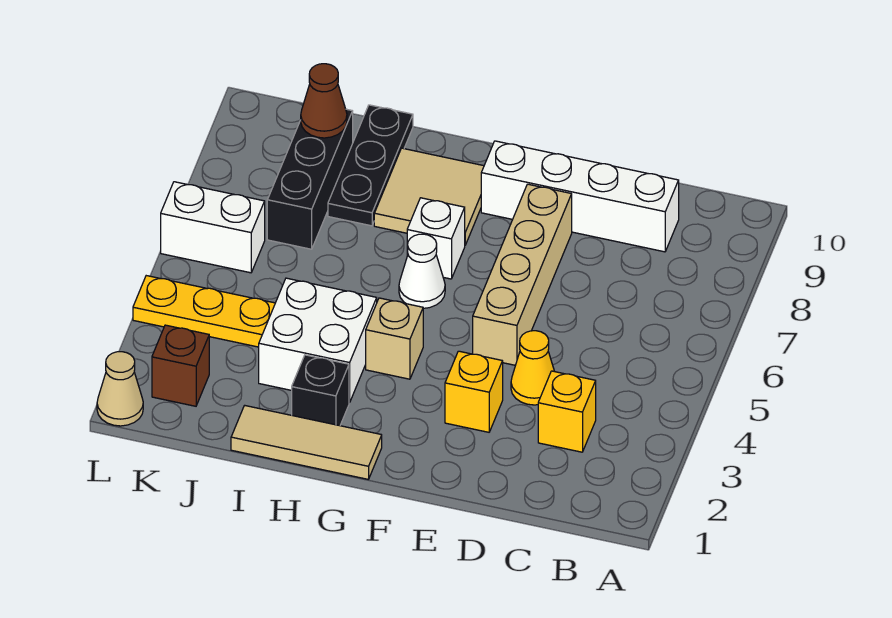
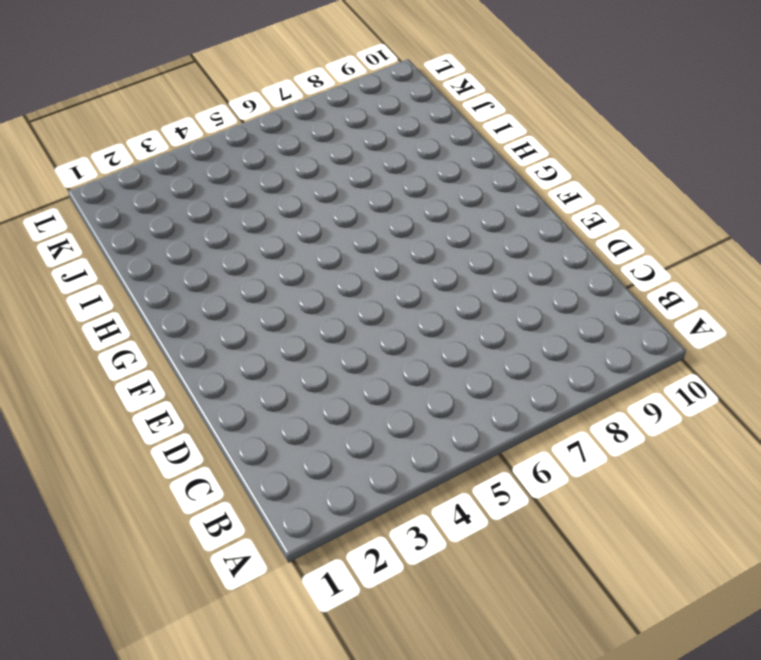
none -> yellow brick C3 level 1
none -> white brick C9:F9 level 1
none -> yellow cone D4 level 1

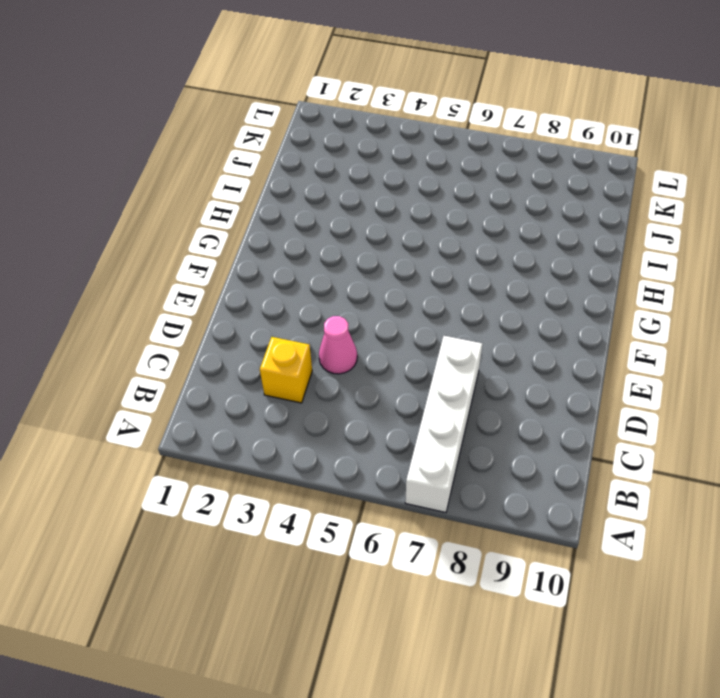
white brick A7:D7 level 1 -> white brick C9:F9 level 1
pink cone D4 level 1 -> yellow cone D4 level 1
none -> yellow brick E3 level 1
none -> tan brick E5:E8 level 1
none -> tan tile G1:I1 level 1

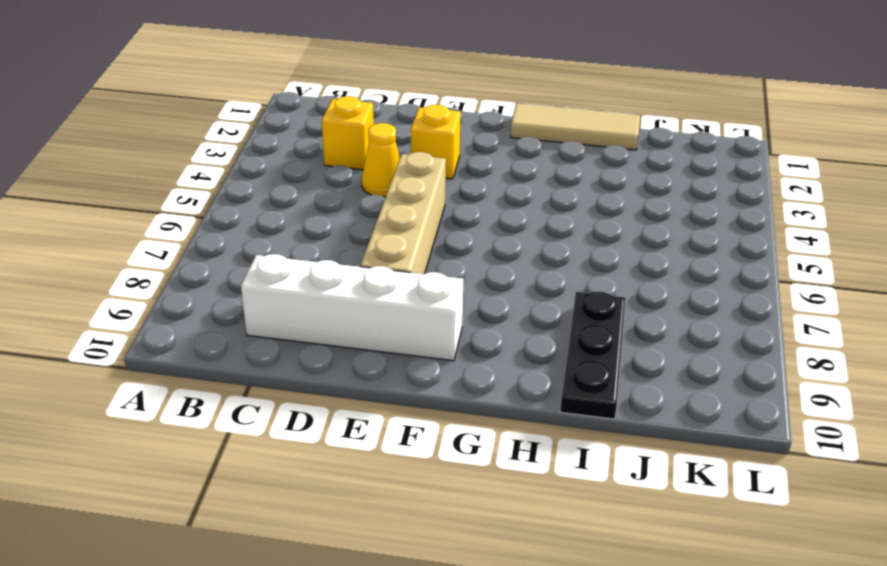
none -> tan brick G4 level 1
none -> white cone G6 level 1
none -> white brick G7 level 1

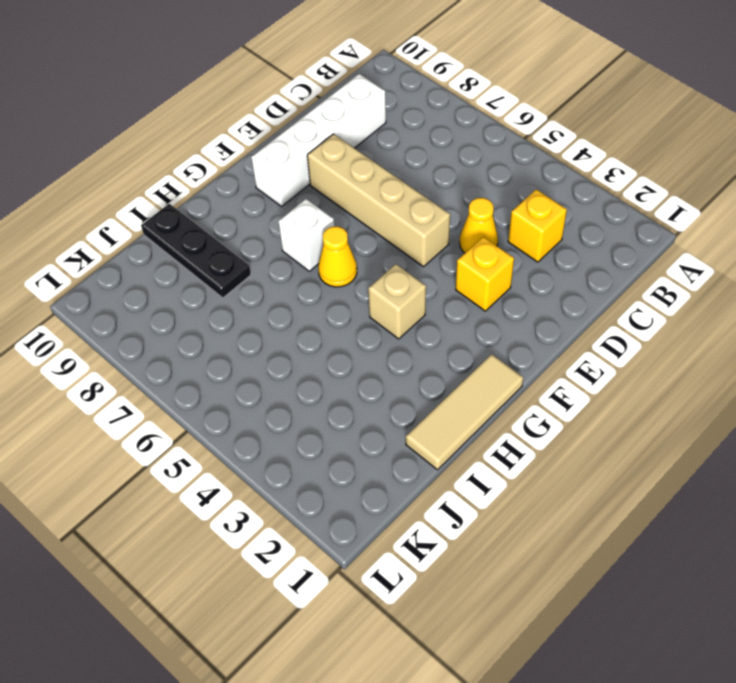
yellow cone G6 level 1 -> white cone G6 level 1
none -> tan tile G8:H9 level 1
none -> black brick H2 level 1
none -> white brick H3:I4 level 1

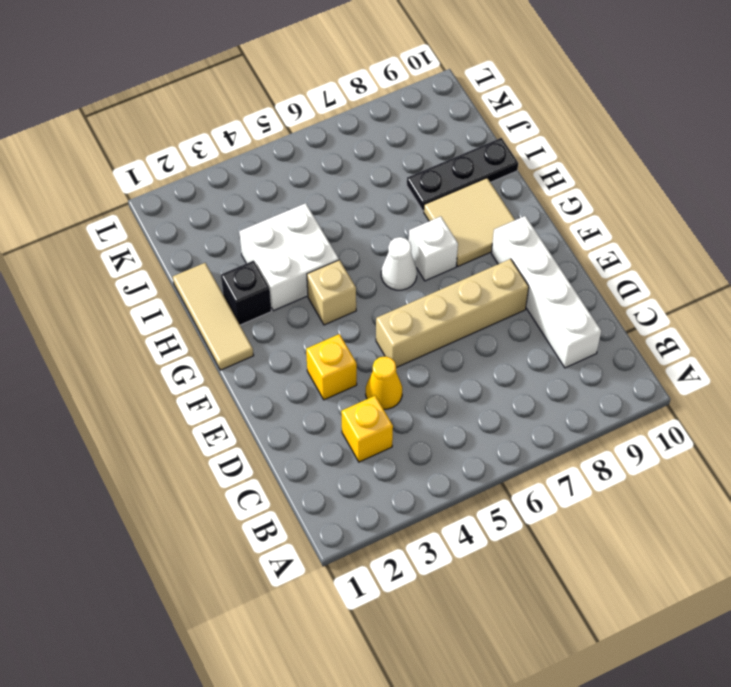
none -> yellow plate J4:L4 level 1
none -> black brick J7:J9 level 1
none -> brown brick K2 level 1

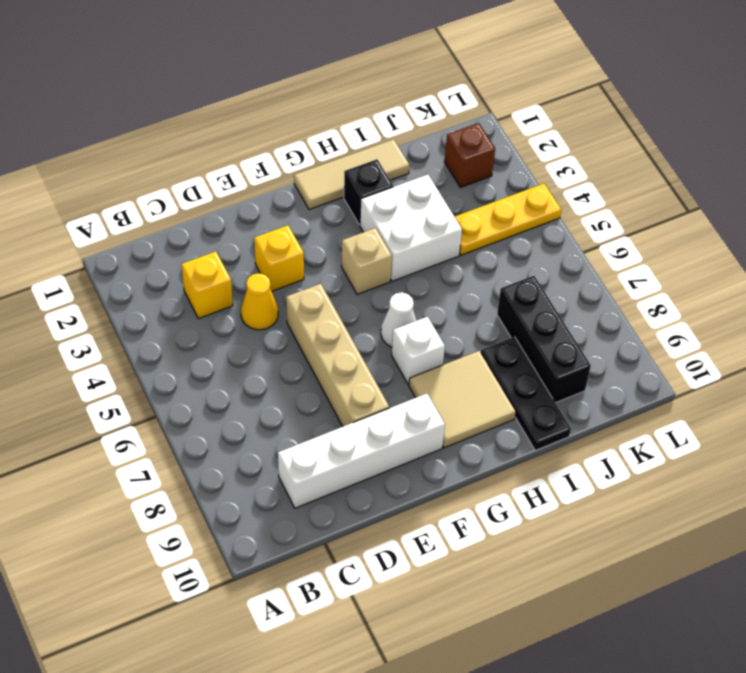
none -> white brick K6:L6 level 1
none -> tan cone L1 level 1
none -> brown cone J9 level 2

